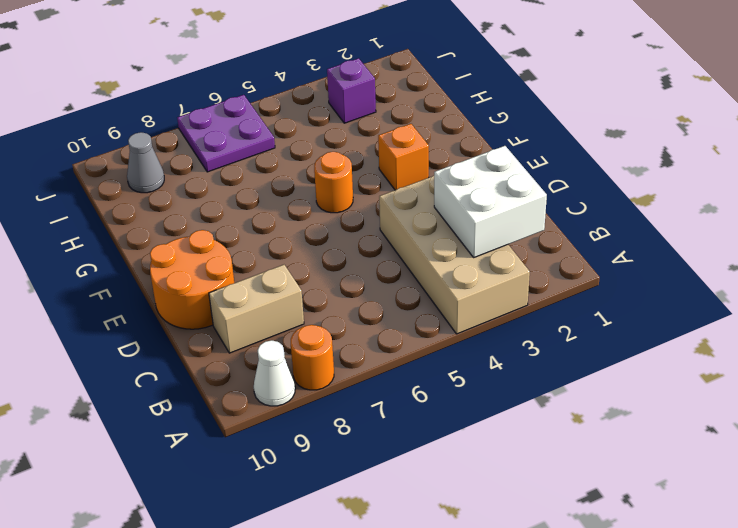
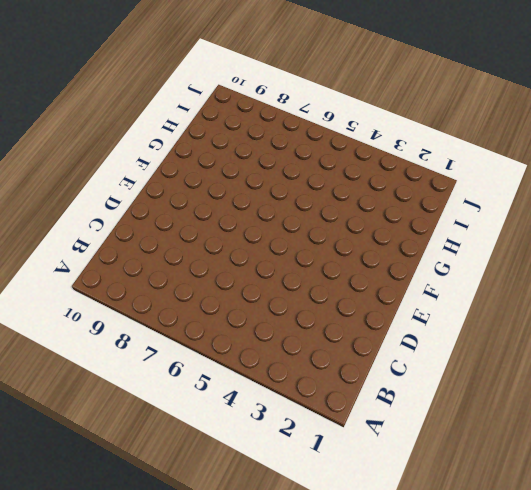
none -> tan brick A3:D4 level 1
none -> orange round brick A8 level 1

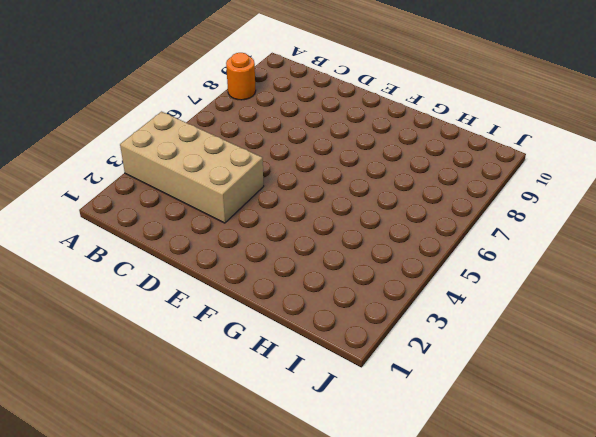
none -> white cone A9 level 1
none -> tan brick C8:C9 level 1

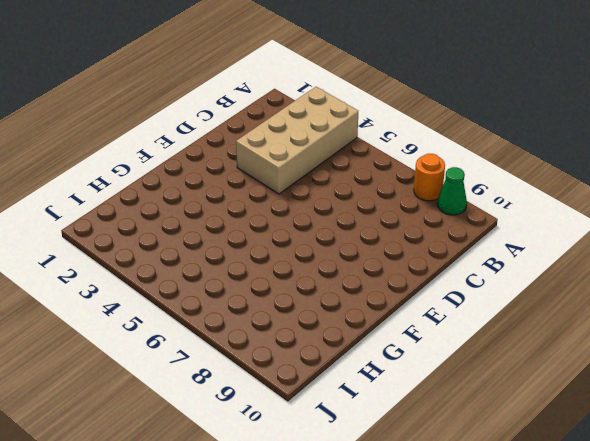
green cone A9 level 1 -> white cone A9 level 1
none -> tan brick C8:C9 level 1
none -> orange round brick D9:E10 level 1

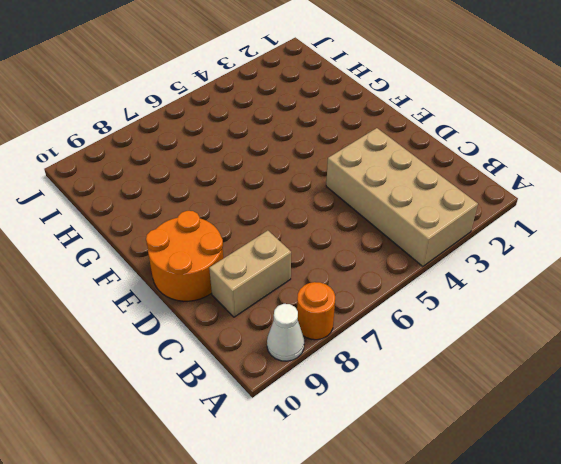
none -> orange brick F3 level 1
none -> orange round brick F5 level 1

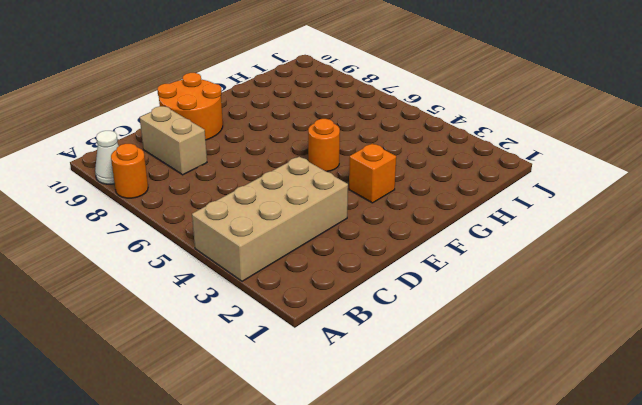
none -> purple brick I3 level 1
none -> purple plate I6:J7 level 1

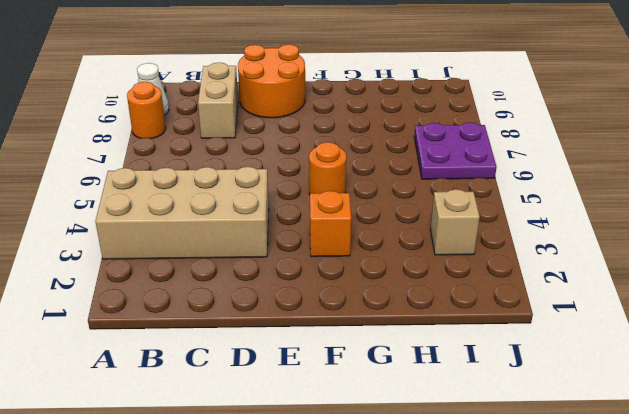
tan brick I3 level 1 -> purple brick I3 level 1
none -> grey cone I9 level 1
none -> white brick B2:C3 level 2

